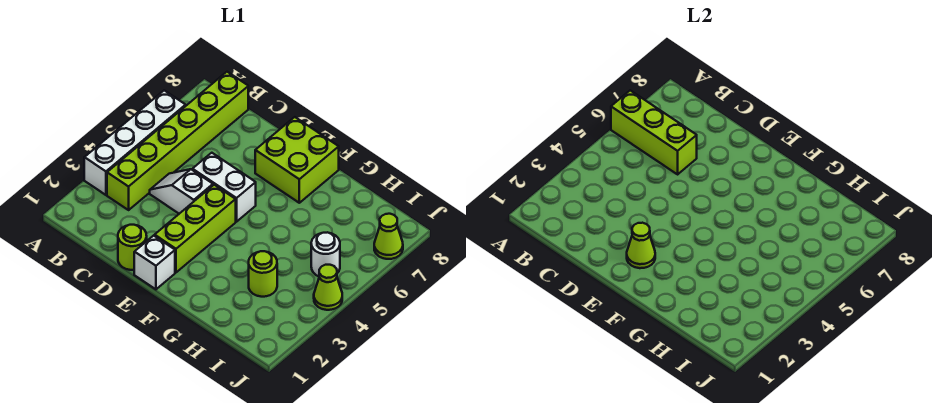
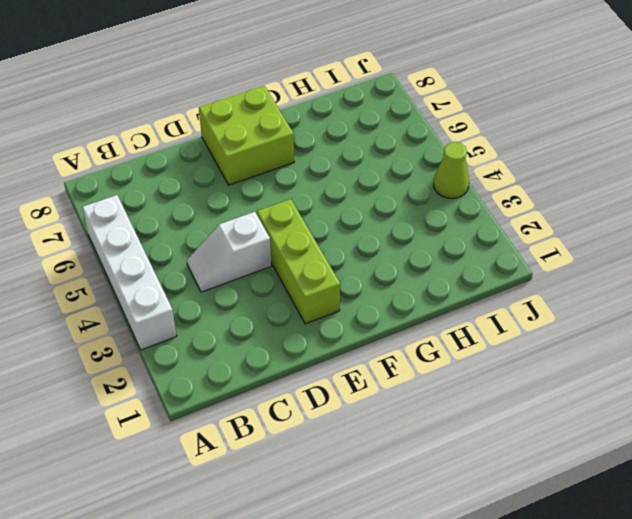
none -> lime brick B3:B8 level 1
none -> lime round brick D1 level 1
none -> white brick D5:E5 level 1

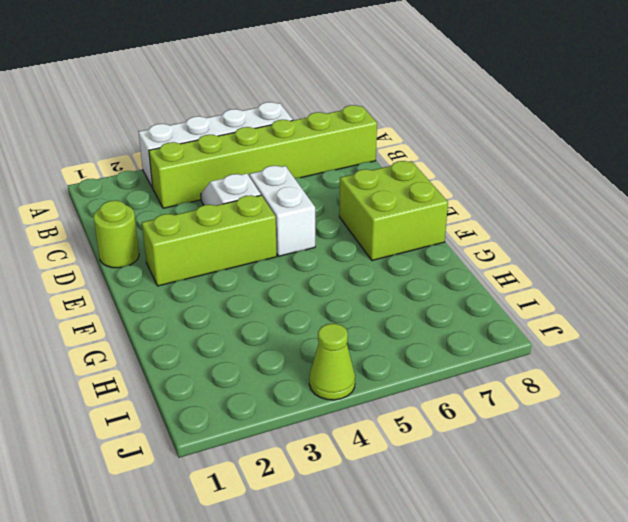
none -> white brick E1 level 1
none -> lime round brick H3 level 1
none -> white round brick I5 level 1

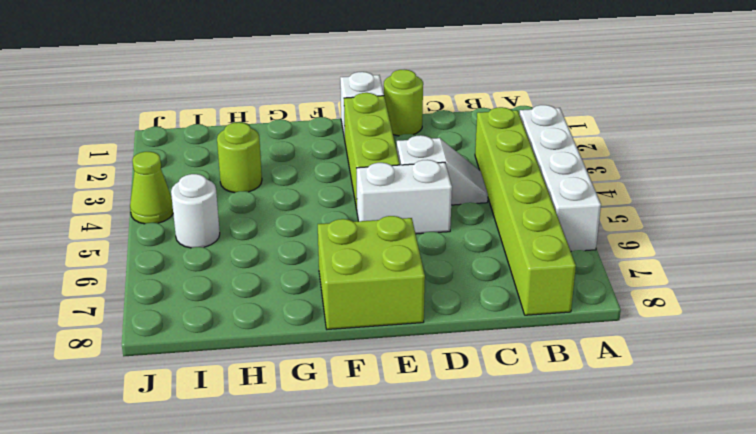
none -> lime cone J7 level 1
none -> lime brick A6:C6 level 2
none -> lime cone E2 level 2

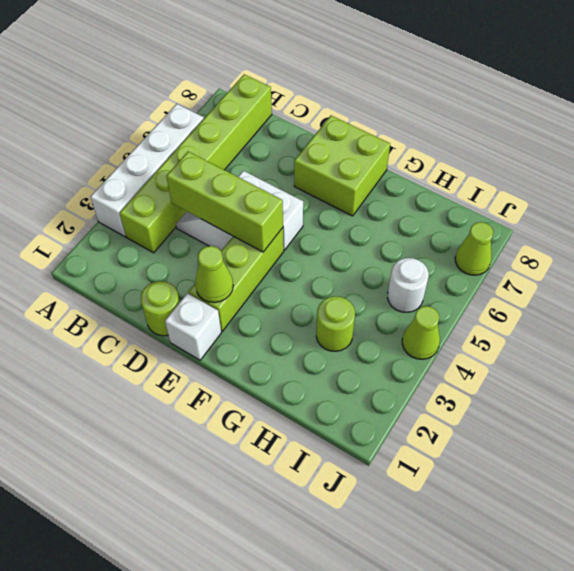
lime brick C4:E4 level 2 -> lime brick A6:C6 level 2

